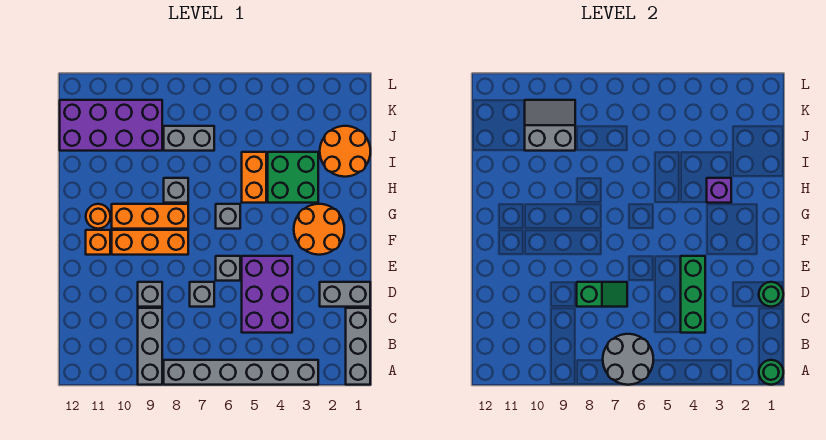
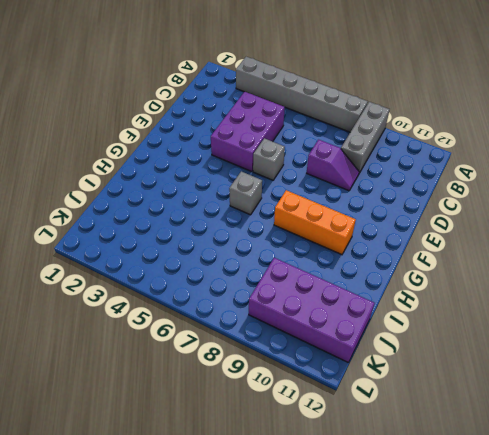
purple slope D8:D9 level 1 top 8 -> grey brick D9 level 1
none -> grey brick A1:C1 level 1
none -> grey brick D1:D2 level 1
none -> grey brick D7 level 1

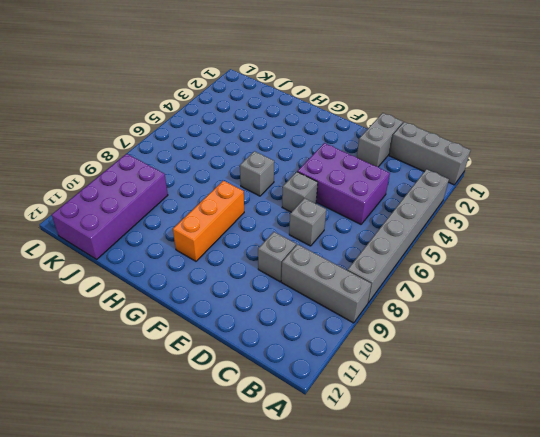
none -> orange round brick F2:G3 level 1
none -> orange brick F8:F10 level 1
none -> orange brick F11 level 1

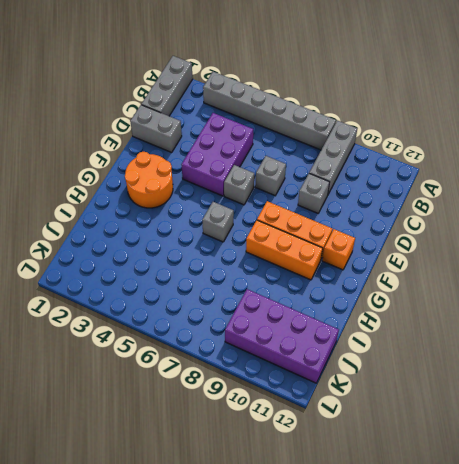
none -> orange round brick G11 level 1
none -> green brick H3:I4 level 1
none -> orange brick H5:I5 level 1

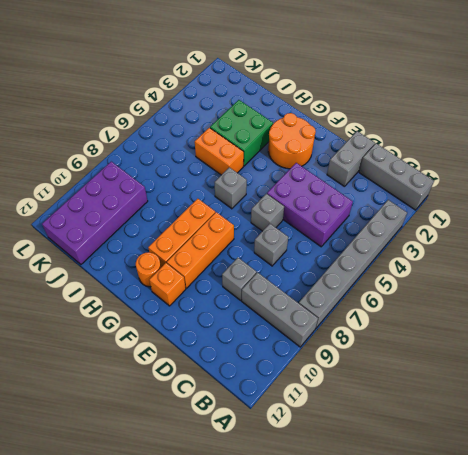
none -> grey brick H8 level 1
none -> orange round brick I1:J2 level 1
none -> grey brick J7:J8 level 1

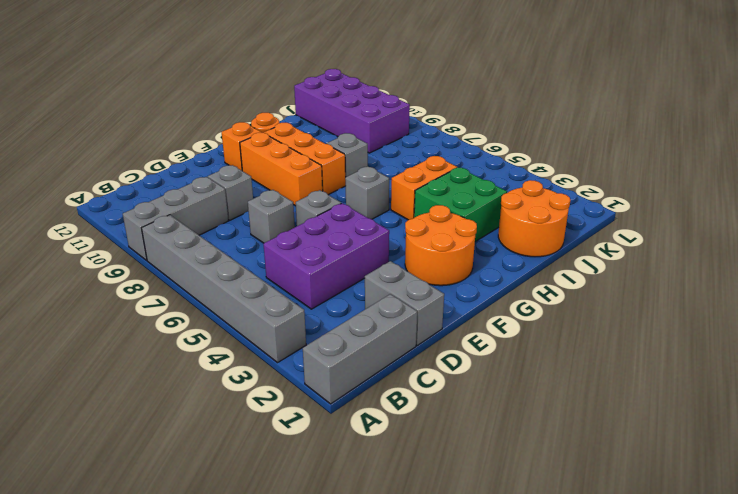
none -> grey brick J7:J8 level 1
none -> green round brick A1 level 2
none -> grey round brick A6:B7 level 2

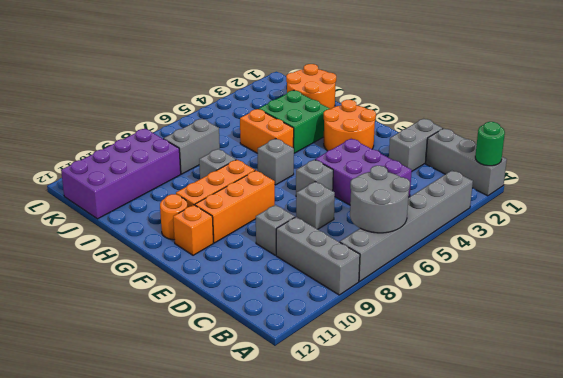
none -> green brick C4:E4 level 2
none -> green round brick D1 level 2
none -> green slope D7:D8 level 2 top 8

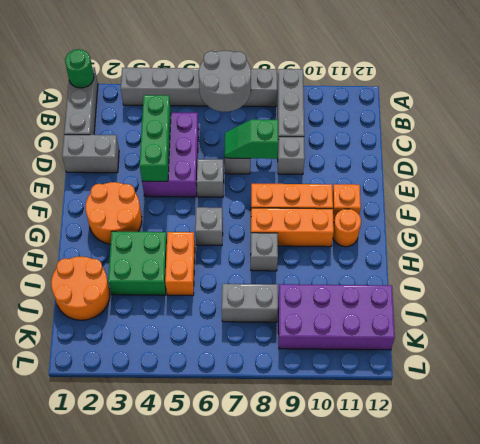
none -> green round brick D1 level 2
none -> purple brick H3 level 2
none -> grey slope J9:K10 level 2 top J

